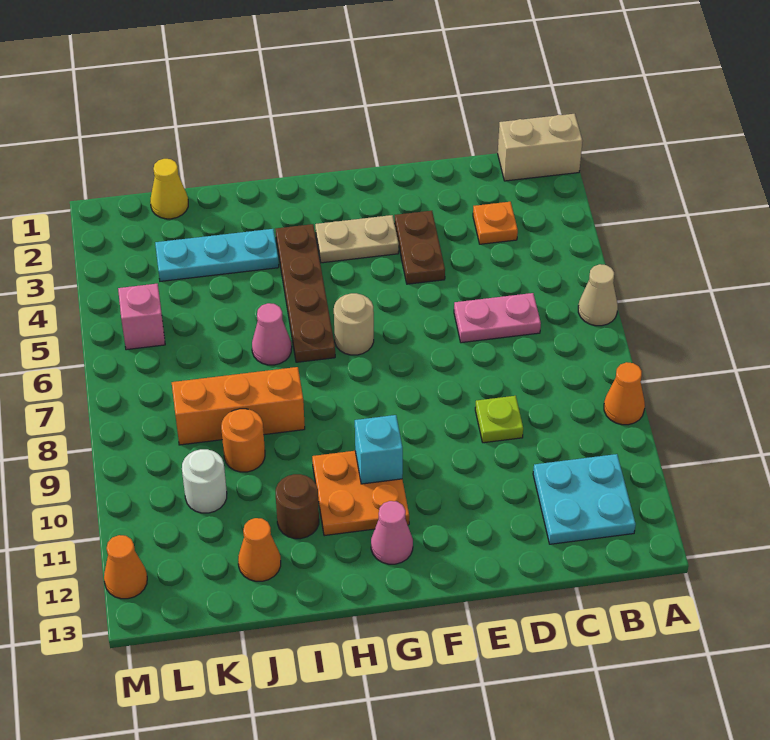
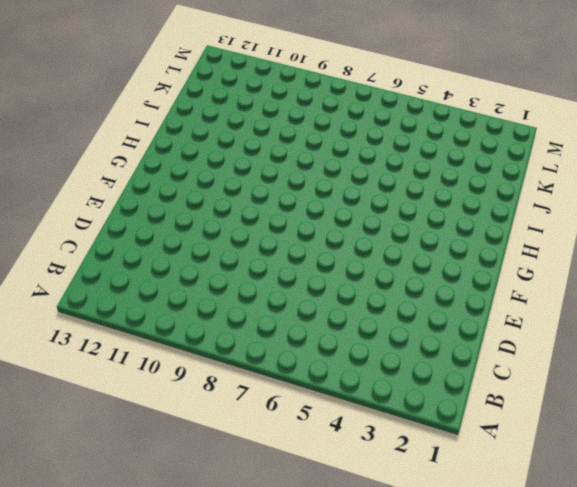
none -> tan brick A1:B1 level 1
none -> tan cone A6 level 1
none -> orange cone A9 level 1

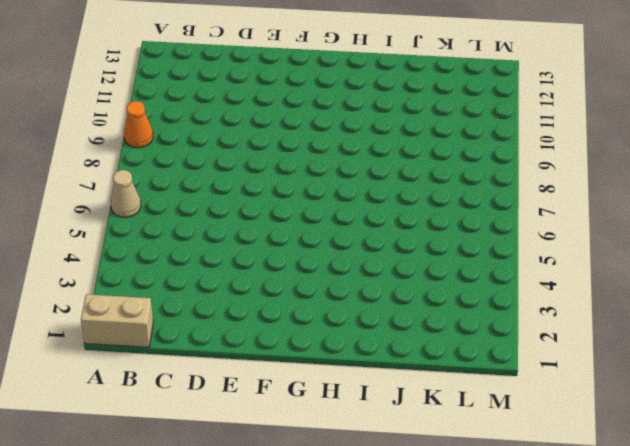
none -> cyan plate B11:C12 level 1
none -> orange plate C3 level 1
none -> pink plate C6:D6 level 1

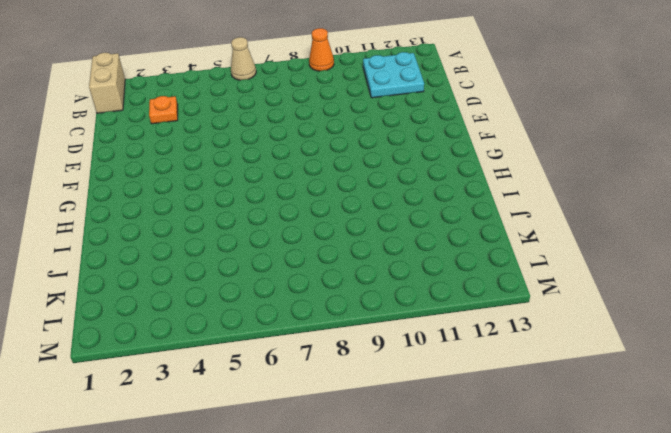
none -> pink plate C6:D6 level 1
none -> lime plate D9 level 1
none -> brown plate E3:E4 level 1

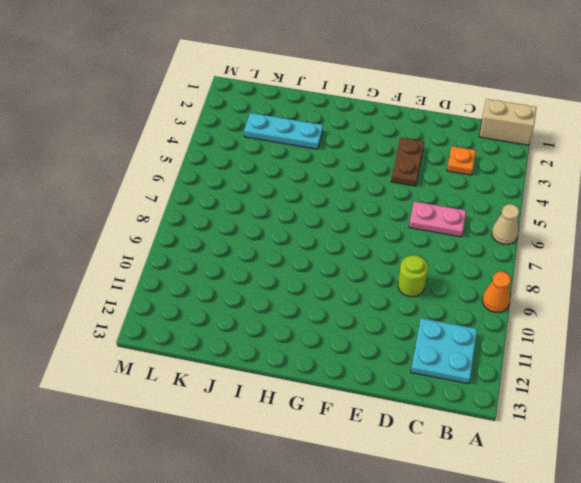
lime round brick D9 level 1 -> lime plate D9 level 1
none -> tan plate F3:G3 level 1
none -> tan round brick G6 level 1
none -> orange plate G10:H11 level 1

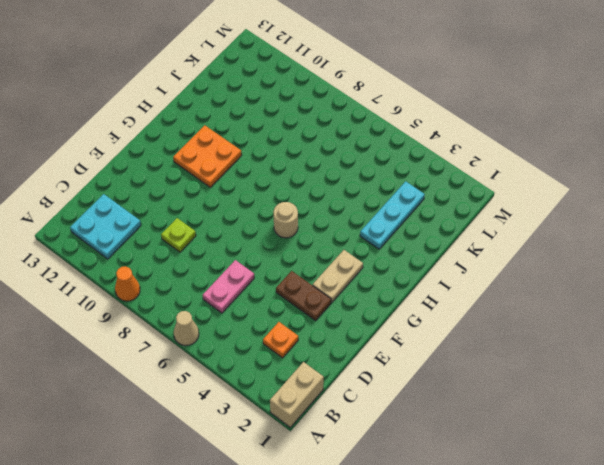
none -> pink cone G12 level 1
none -> brown plate H3:H6 level 1
none -> pink cone I6 level 1

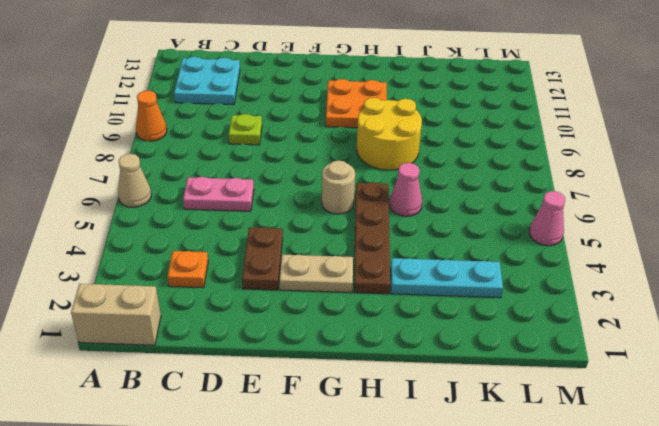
yellow round brick H8:I9 level 1 -> orange brick I8:K8 level 1
pink cone M5 level 1 -> pink cone G12 level 1
none -> brown round brick I11 level 1
none -> orange round brick J9 level 1
none -> orange cone J12 level 1

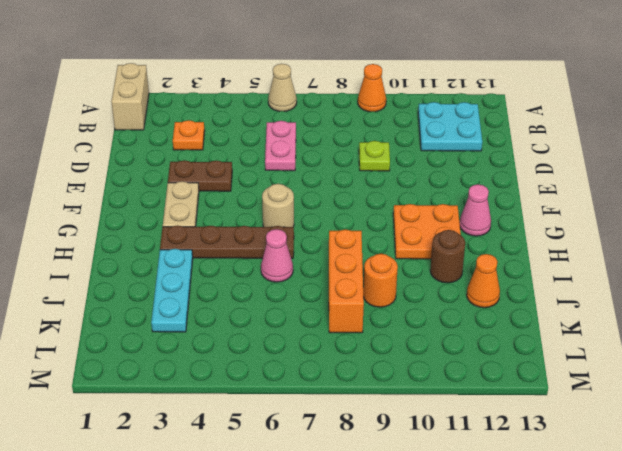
none -> yellow cone K1 level 1
none -> white round brick K10 level 1
none -> pink brick L5 level 1

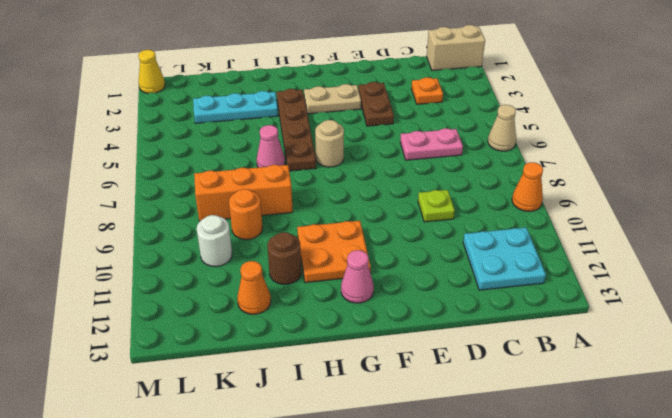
yellow cone M1 level 1 -> yellow cone K1 level 1
none -> pink brick L5 level 1
none -> orange cone M12 level 1
none -> cyan brick G10 level 2

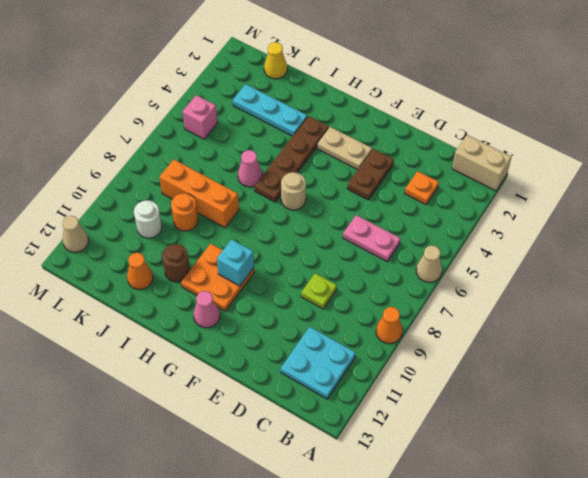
tan cone M12 level 1 -> orange cone M12 level 1

